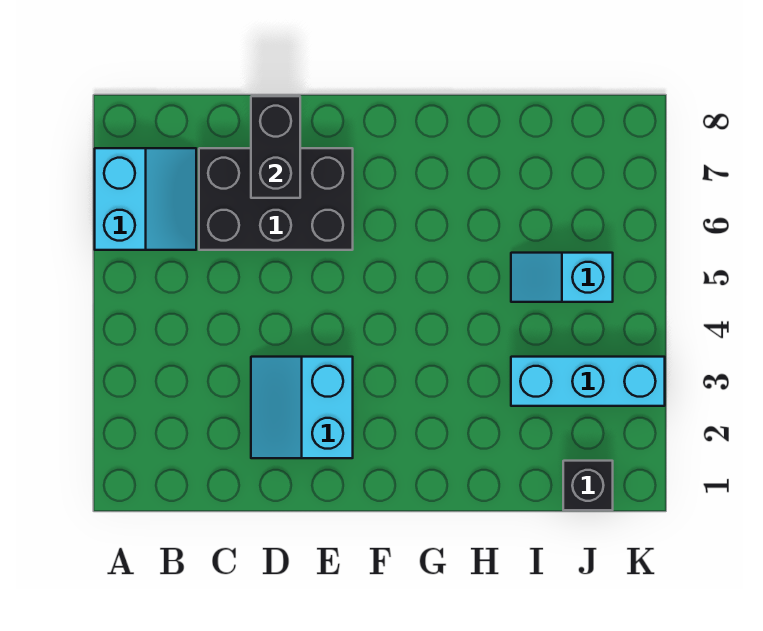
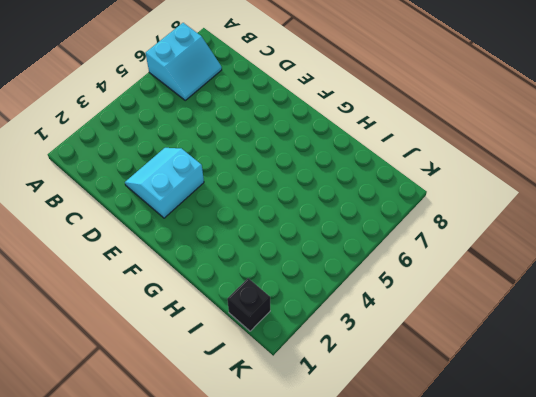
none -> black brick C6:E7 level 1
none -> cyan brick I3:K3 level 1

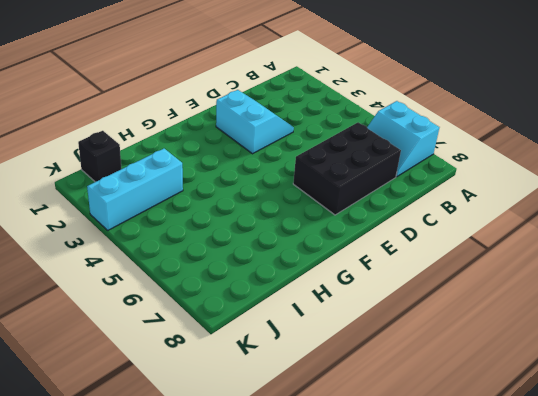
none -> cyan slope I5:J5 level 1 top J
none -> black brick D7:D8 level 2

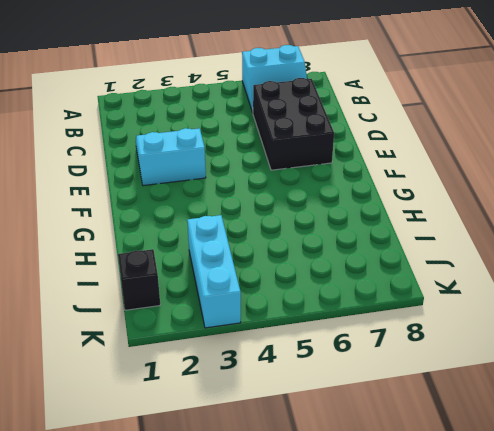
none -> cyan slope I5:J5 level 1 top J
none -> black brick D7:D8 level 2

